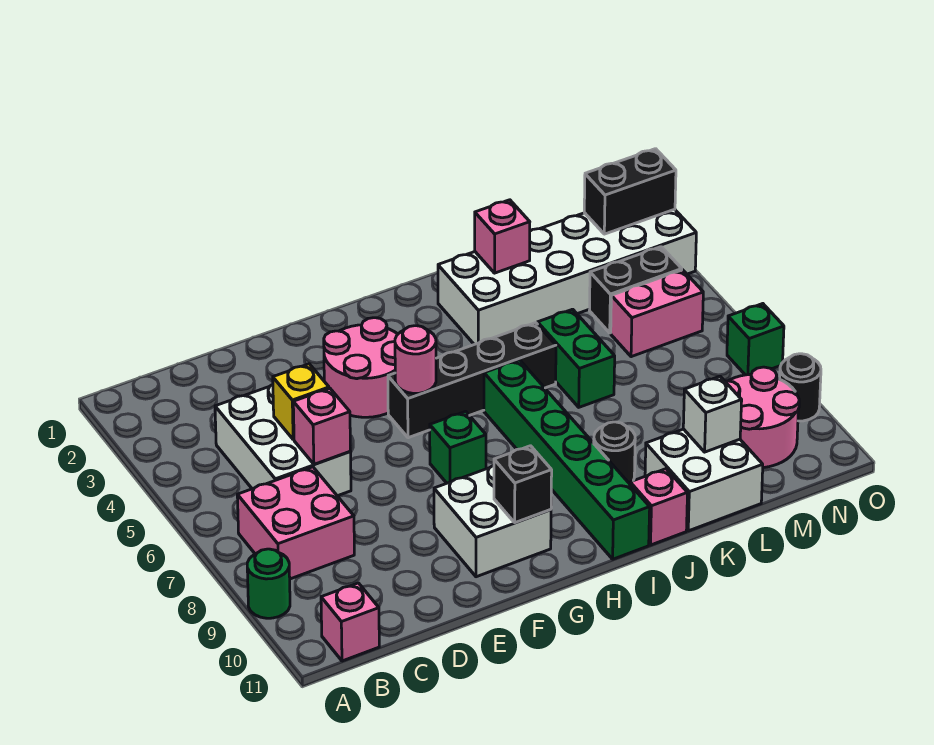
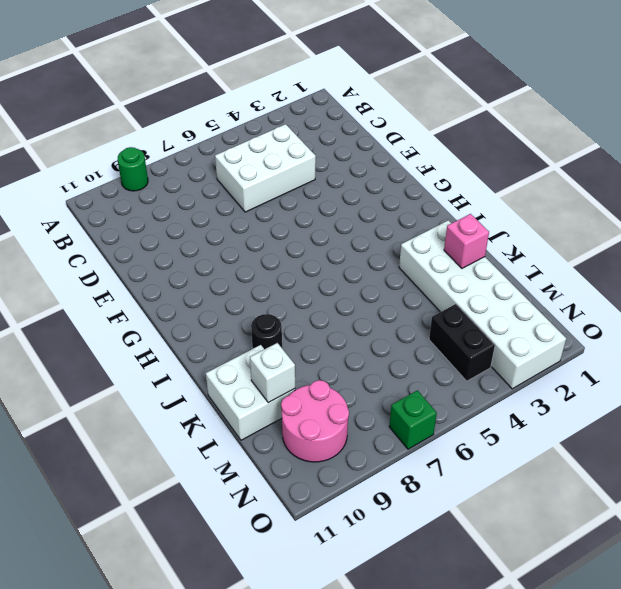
none -> pink brick B7:C8 level 1
none -> pink brick B11 level 1
none -> pink round brick F3:G4 level 1

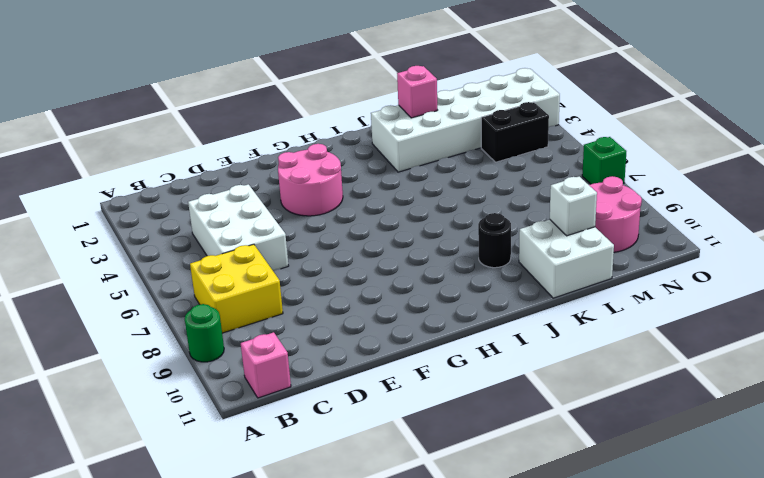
yellow brick B7:C8 level 1 -> pink brick B7:C8 level 1
none -> white brick F9:G10 level 1
none -> black brick G5:J5 level 1
none -> green brick G7 level 1

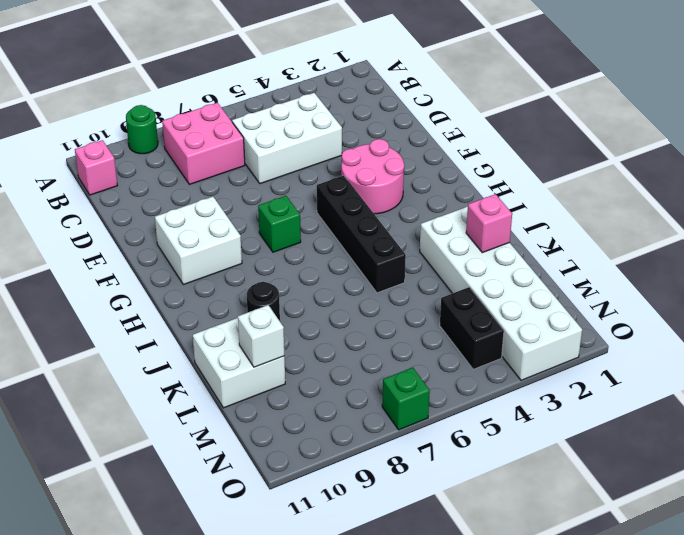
none -> green brick I6:I11 level 1
none -> pink brick J11 level 1
none -> green brick K5:K6 level 1

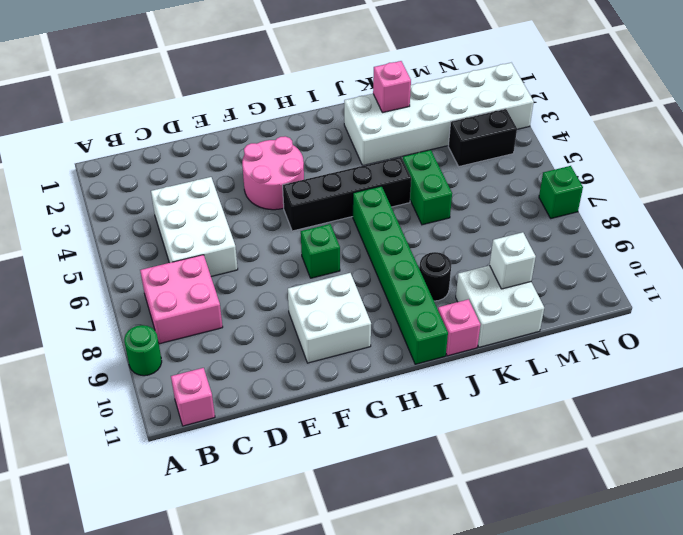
none -> pink brick M5:N5 level 1
none -> pink round brick M9:N10 level 1
none -> black round brick O9 level 1

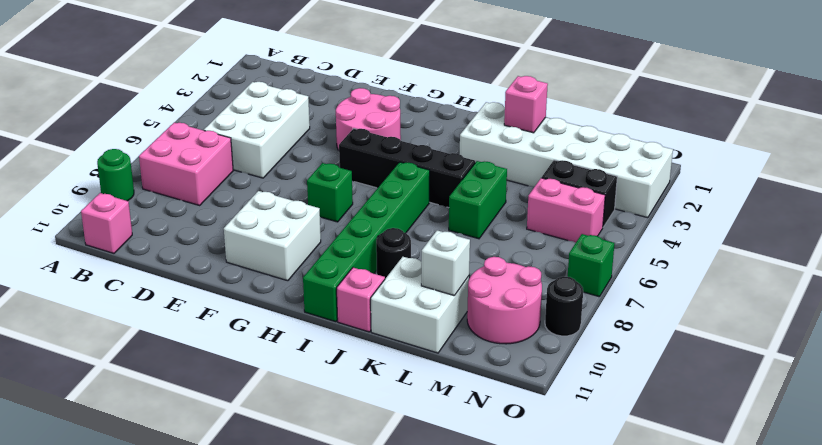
none -> yellow brick D5 level 2
none -> pink brick D6 level 2
none -> pink round brick G5 level 2

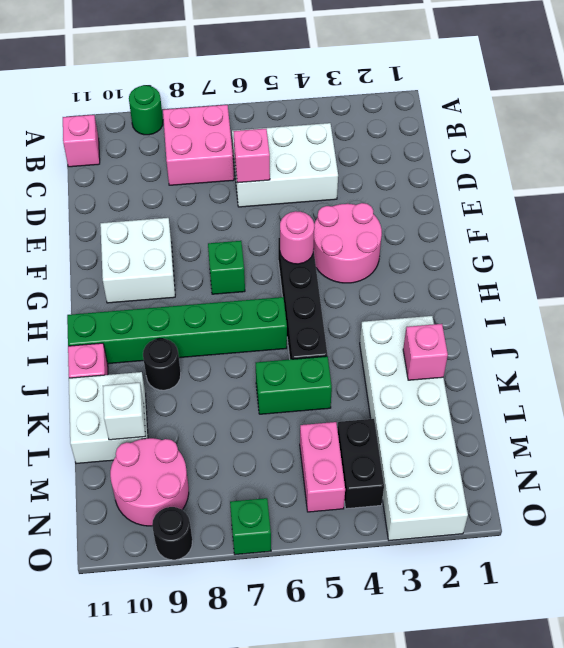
none -> yellow brick D5 level 2
none -> black brick G10 level 2
none -> black brick N2:O2 level 2

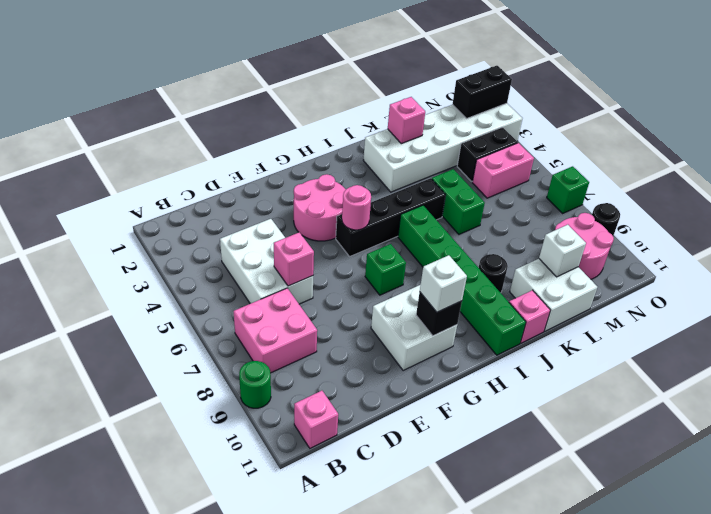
white brick G10 level 3 -> none
none -> yellow brick D5 level 2

